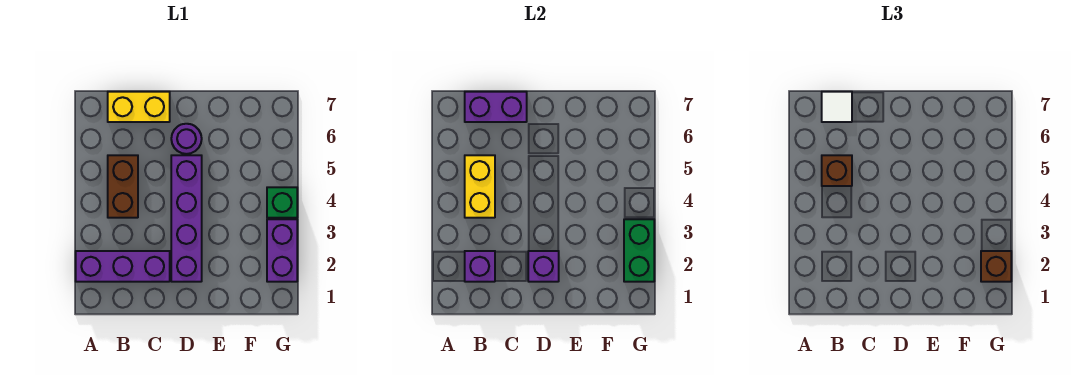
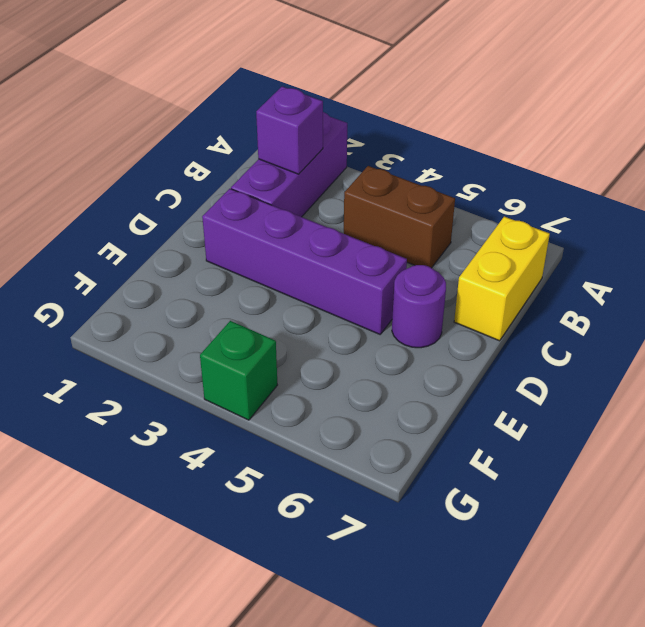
none -> purple brick G2:G3 level 1
none -> yellow brick B4:B5 level 2
none -> purple brick B7:C7 level 2

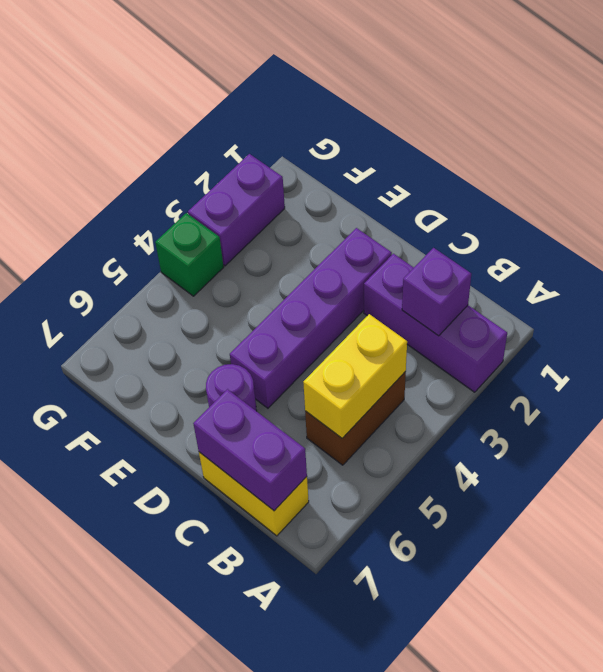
none -> purple brick D2 level 2
none -> green brick G2:G3 level 2
none -> brown brick B5 level 3

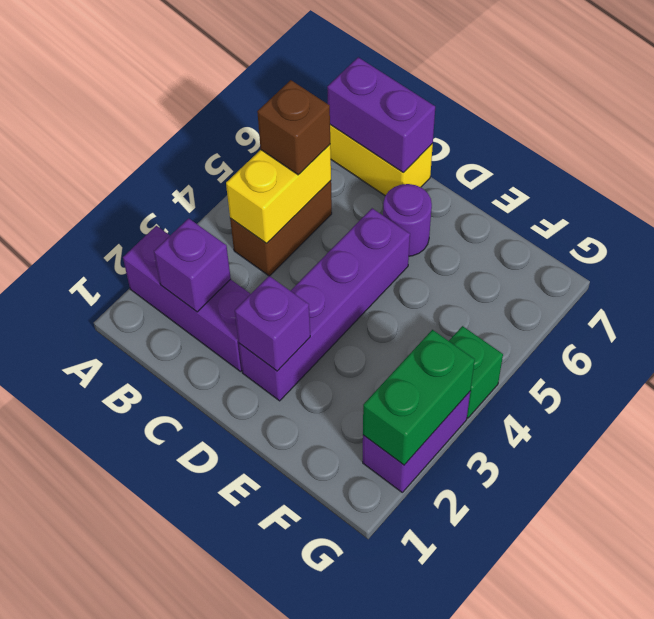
none -> white tile B7 level 3
none -> brown brick G2 level 3

